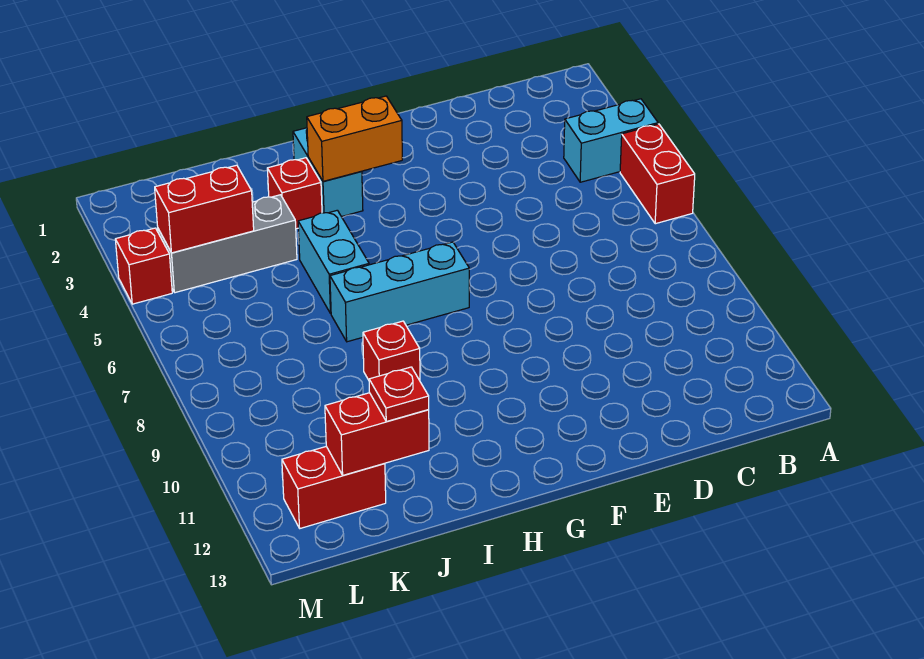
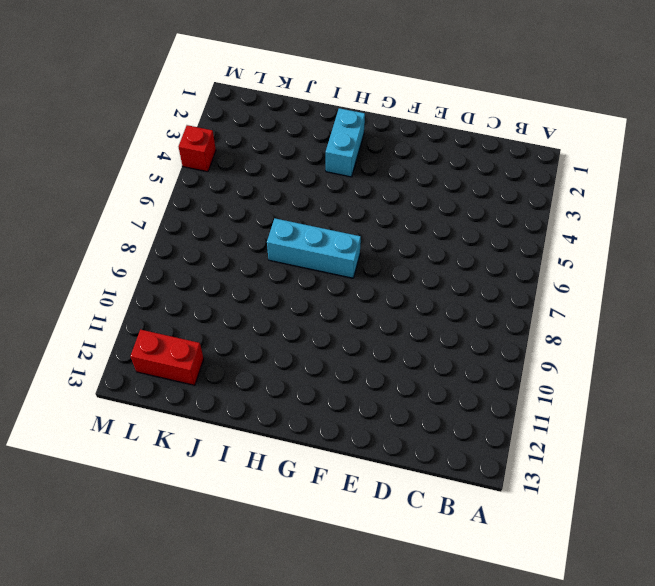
none -> cyan brick A4:B4 level 1
none -> red brick A5:A6 level 1
none -> red brick I3 level 1

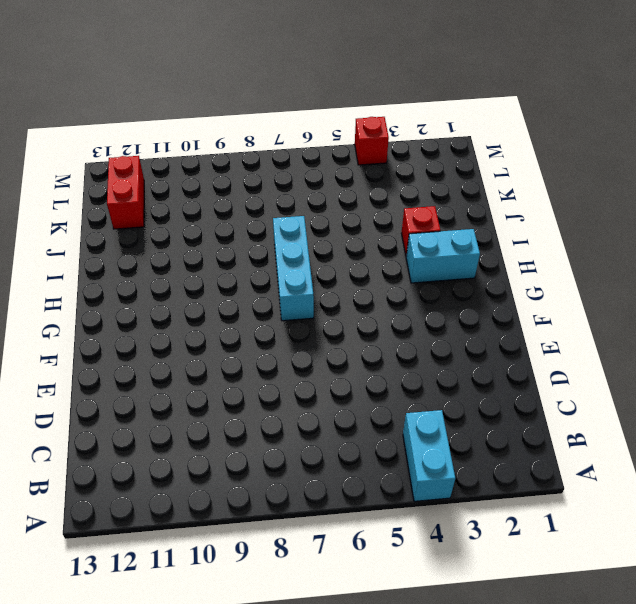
none -> red brick A5:A6 level 1
none -> cyan brick I5:I6 level 1
none -> red brick I9 level 1

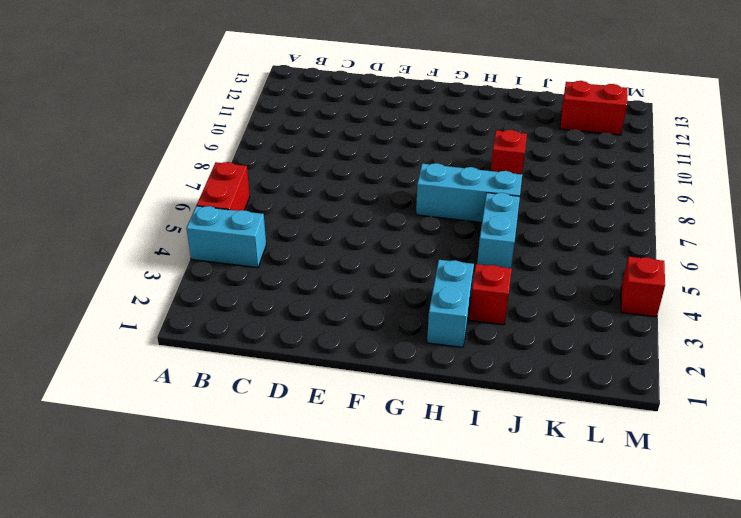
none -> grey brick J4:L4 level 1
none -> orange brick G3:H3 level 2
none -> red brick J12:K12 level 2

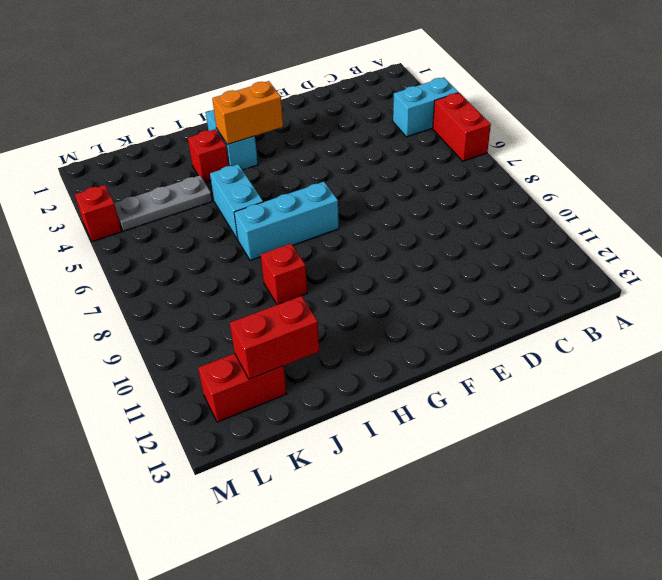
grey plate J4:L4 level 1 -> grey brick J4:L4 level 1
none -> red brick K4:L4 level 2
none -> red plate J12 level 3

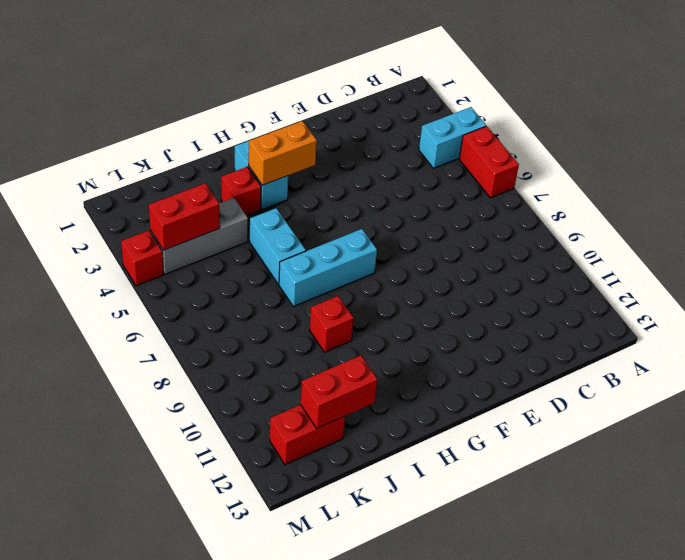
none -> red plate J12 level 3

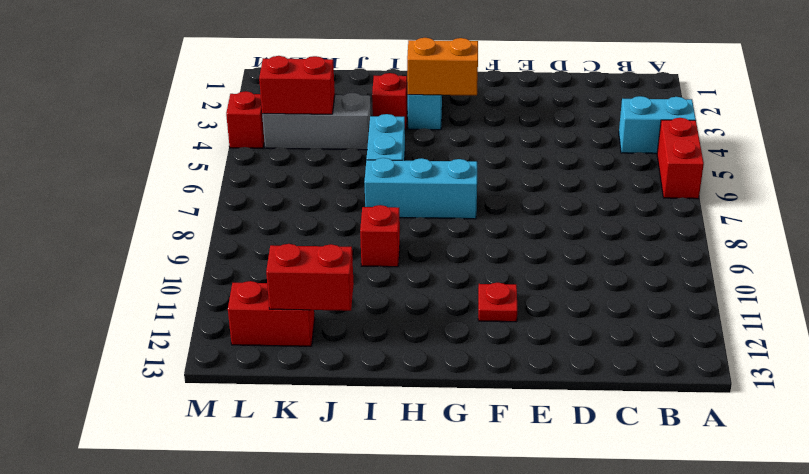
red plate F11 level 1 -> red plate J12 level 3

